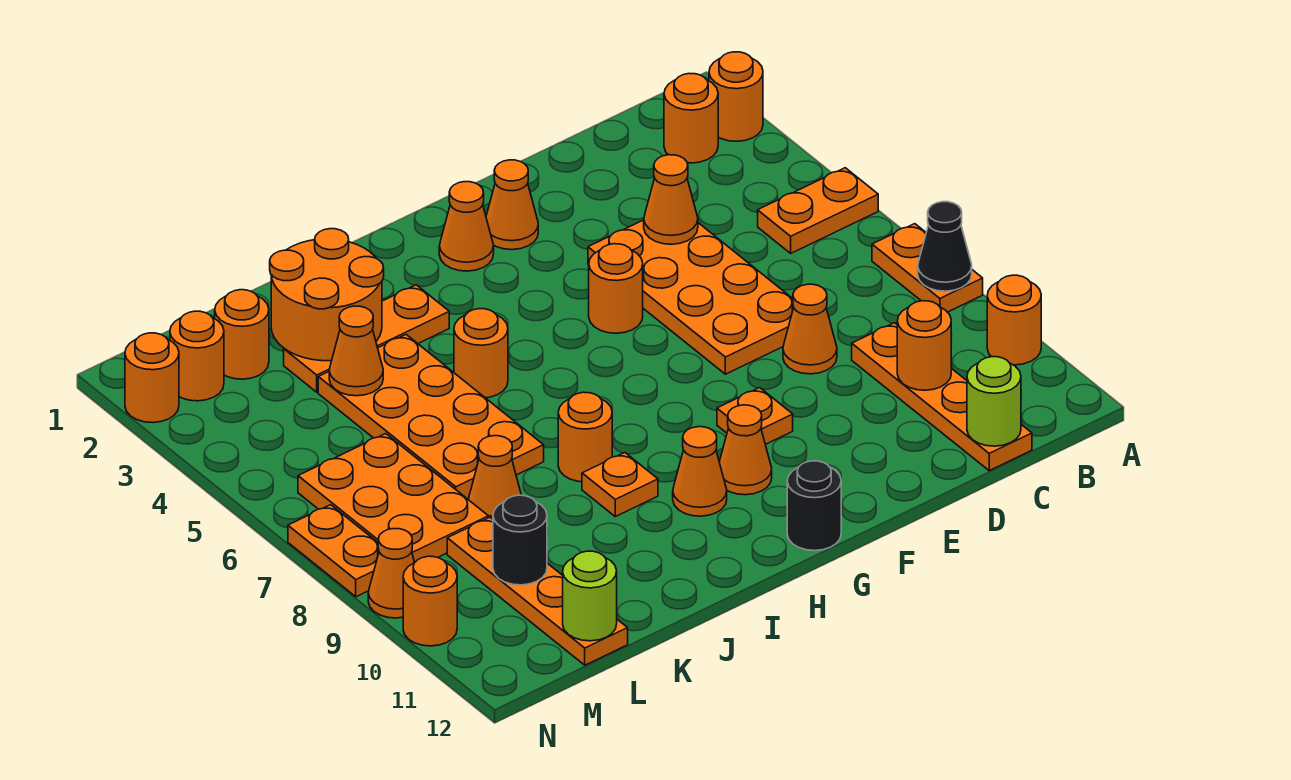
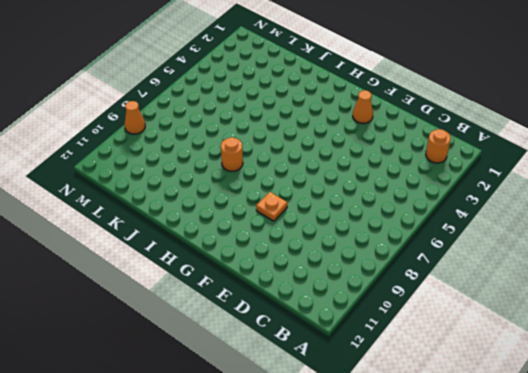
none -> orange round brick A2 level 1
none -> orange plate A5:B5 level 1
none -> orange plate A7:A8 level 1
none -> orange round brick A10 level 1

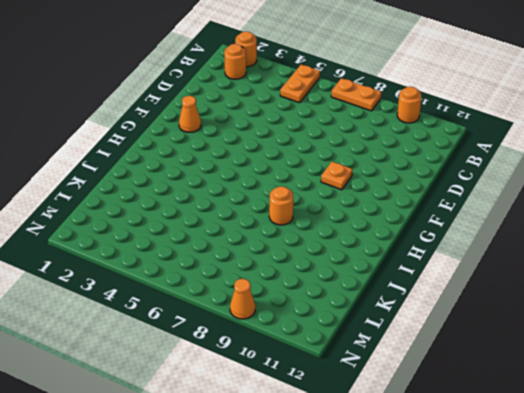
none -> orange plate C9:C12 level 1
none -> orange plate D4:E7 level 1
none -> orange cone D8 level 1
none -> orange round brick F5 level 1

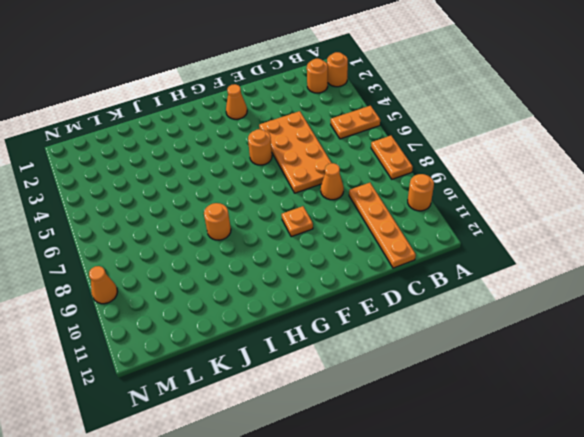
none -> orange cone G2 level 1
none -> orange cone G10 level 1
none -> black round brick G12 level 1
none -> orange cone H10 level 1

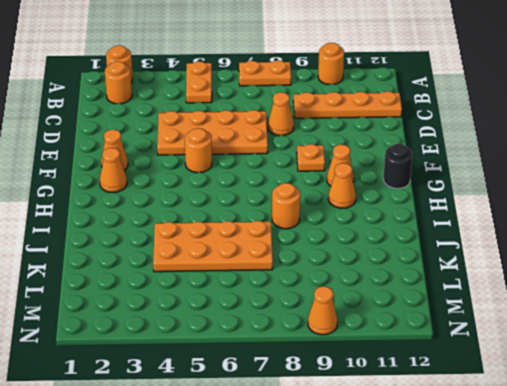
none -> orange plate I3:K3 level 1
none -> orange round brick I5 level 1
none -> orange plate I9 level 1
none -> orange cone K8 level 1

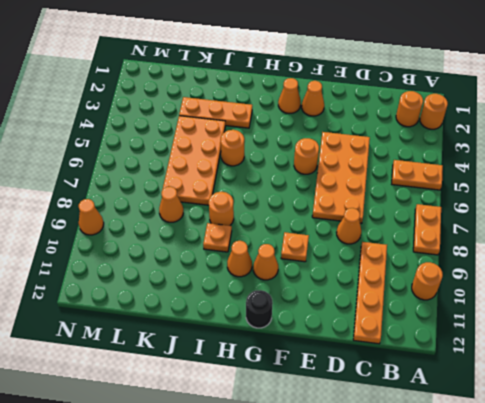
none -> orange round brick L2 level 1
none -> orange plate L6:M8 level 1
none -> orange plate L9:L12 level 1
none -> orange round brick M2 level 1

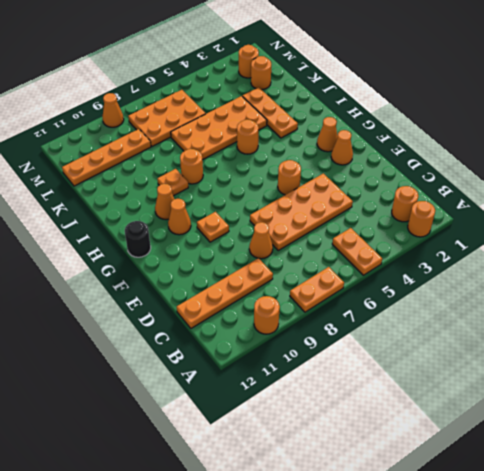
none -> orange cone K8 level 1
none -> orange round brick N2 level 1
none -> orange plate N7:N8 level 1
none -> orange round brick N10 level 1

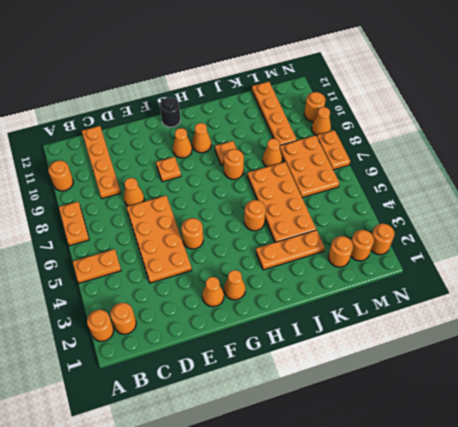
none -> black cone A8 level 2
none -> orange round brick C10 level 2
none -> lime round brick C12 level 2
none -> orange cone D4 level 2

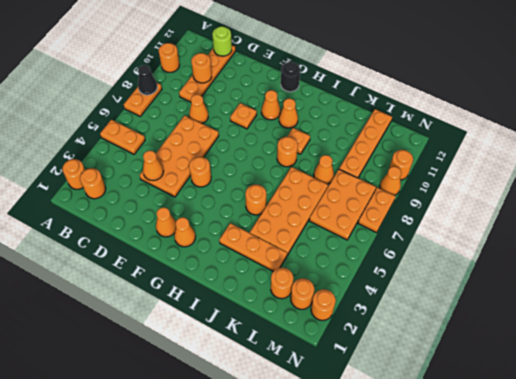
none -> orange round brick J2:K3 level 2
none -> orange cone K4 level 2
none -> black round brick L10 level 2
none -> lime round brick L12 level 2

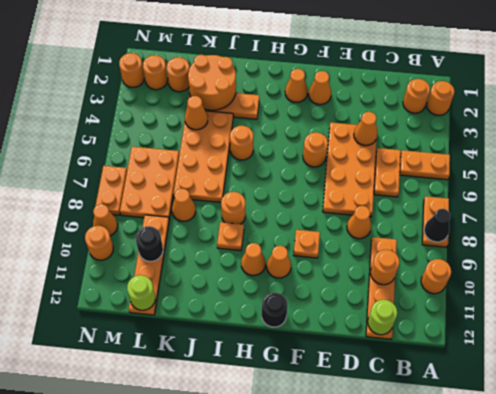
orange plate C5:C6 level 1 -> none

